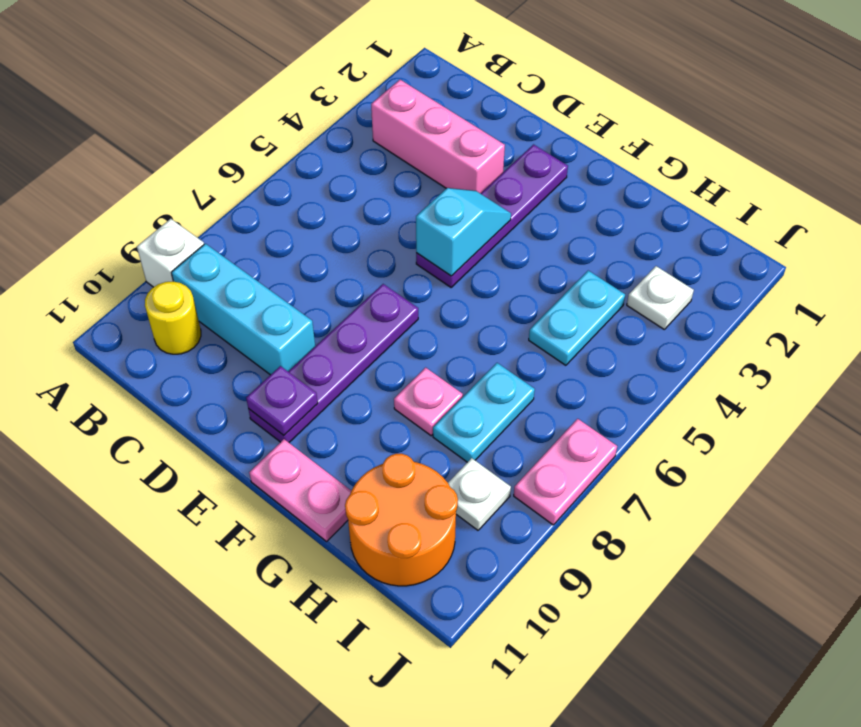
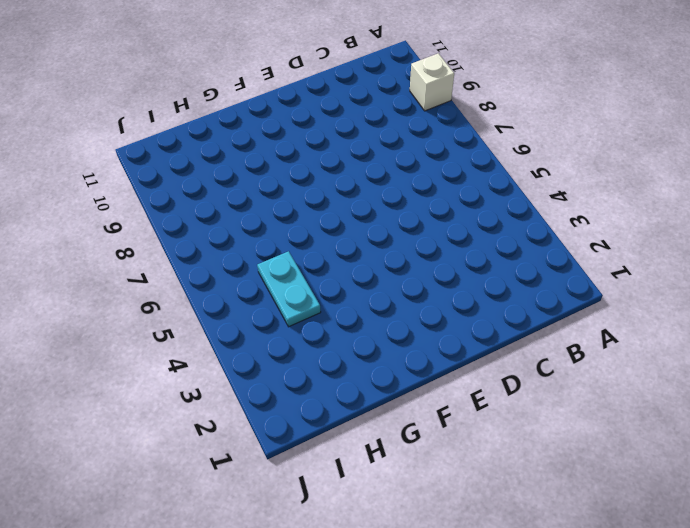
none -> pink brick B3:D3 level 1
none -> cyan brick B9:D9 level 1
none -> yellow round brick B10 level 1

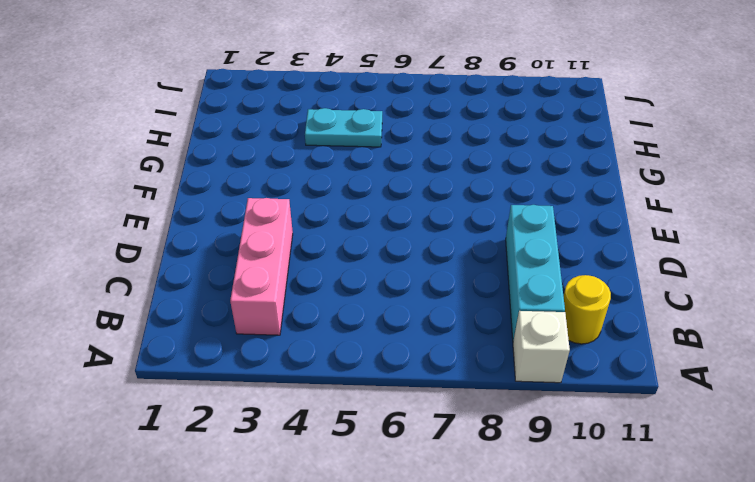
none -> purple plate E2:E5 level 1
none -> purple plate E7:E10 level 1
none -> pink plate F11:G11 level 1

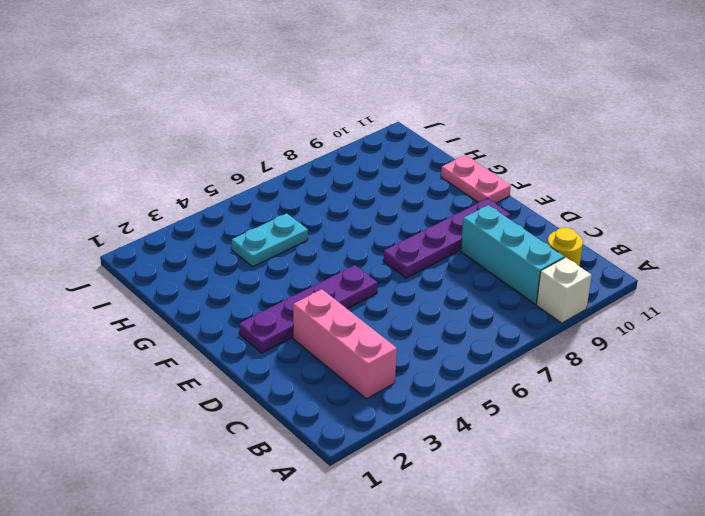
none -> pink plate G8 level 1
none -> cyan plate H7:H8 level 1
none -> orange round brick H10:I11 level 1

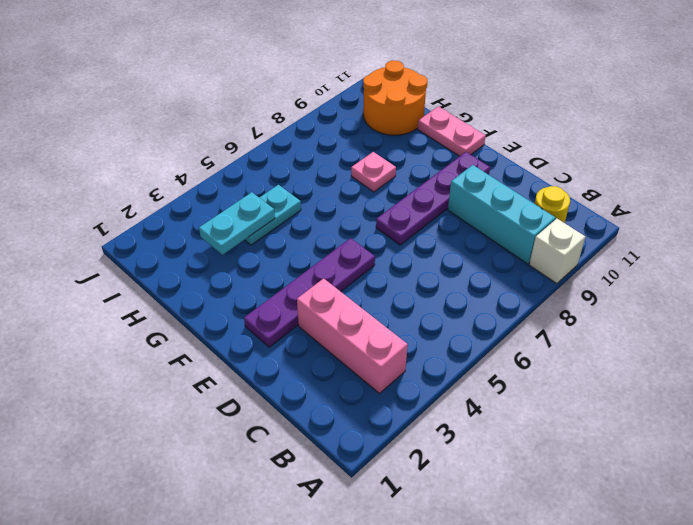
cyan plate H3:H4 level 2 -> cyan plate H7:H8 level 1
none -> white plate I3 level 1
none -> white plate I9 level 1
none -> pink plate J7:J8 level 1

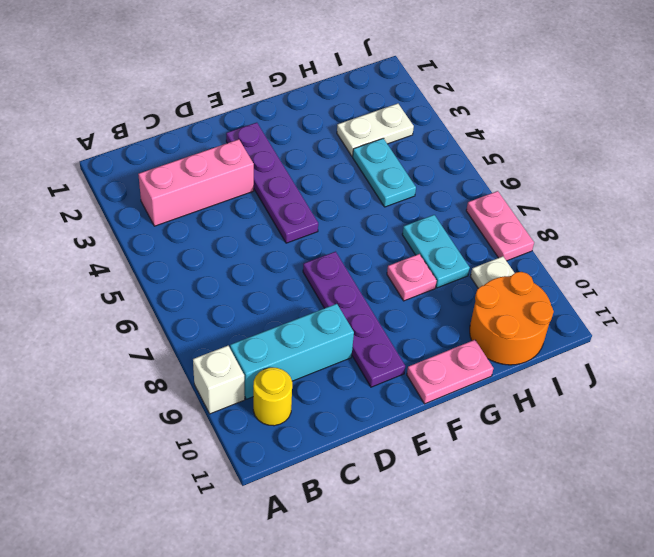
white plate H3:I3 level 1 -> white plate I3 level 1
none -> cyan slope E4:E5 level 2 top 5
none -> purple plate E10 level 2

